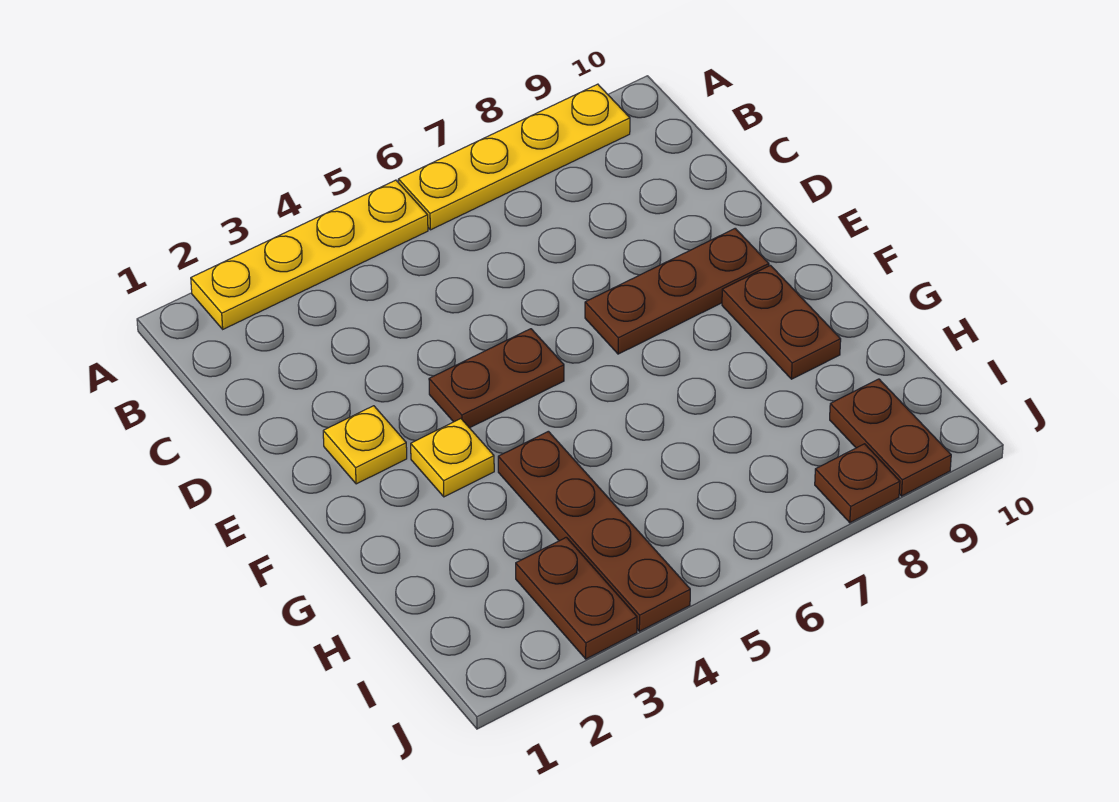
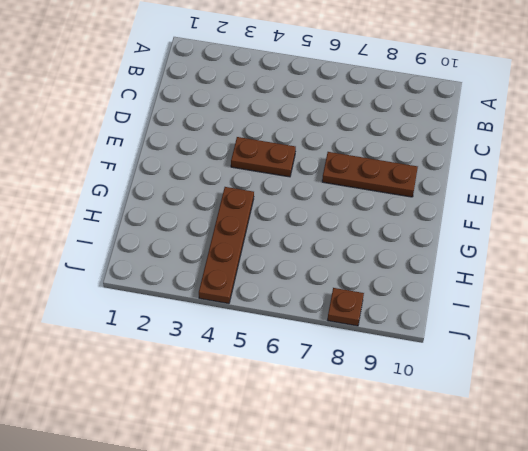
none -> yellow plate A2:A5 level 1
none -> yellow plate A6:A9 level 1

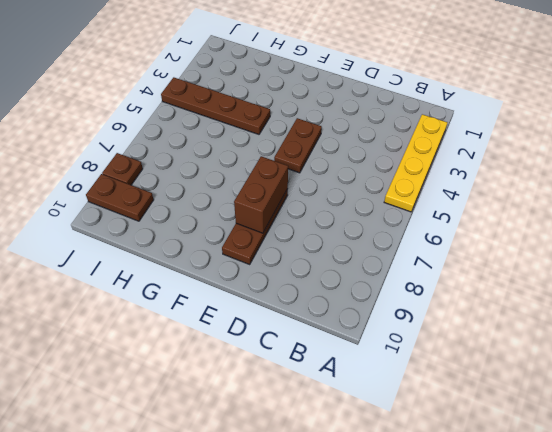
brown brick E7:E8 level 2 -> none
none -> yellow plate A6:A9 level 1
none -> yellow plate E2 level 1

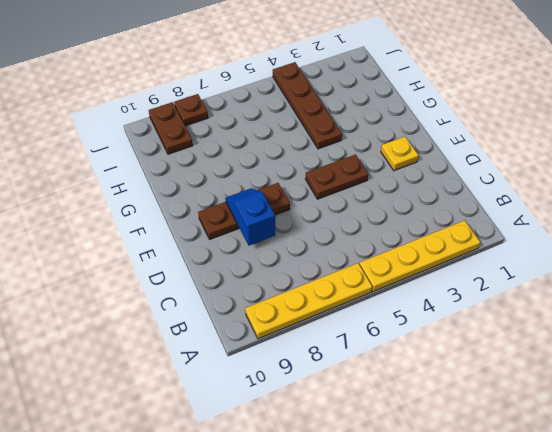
blue slope D8:E8 level 2 top D -> none
none -> yellow plate F3 level 1
none -> brown plate F9:G9 level 1

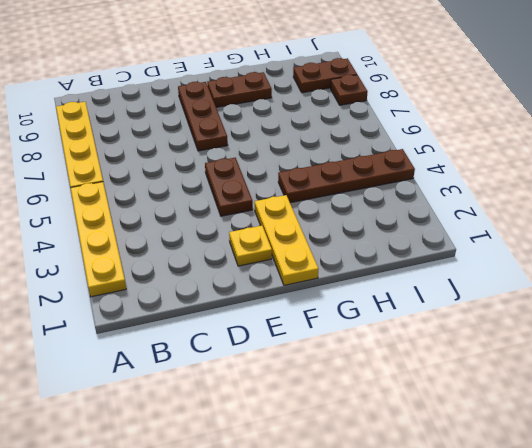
yellow plate F1:F3 level 1 -> yellow plate F3 level 1
none -> brown plate I3:J3 level 1

